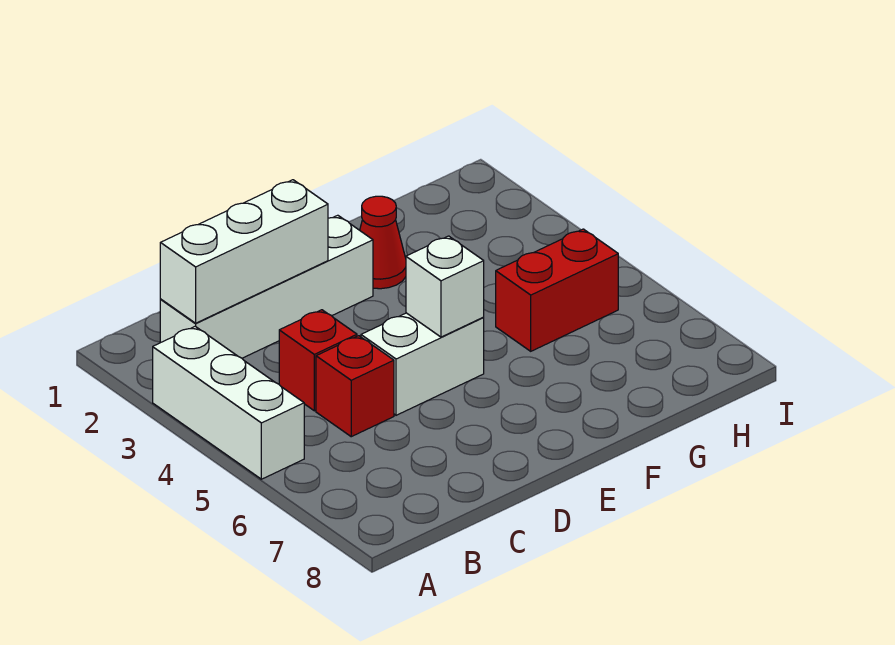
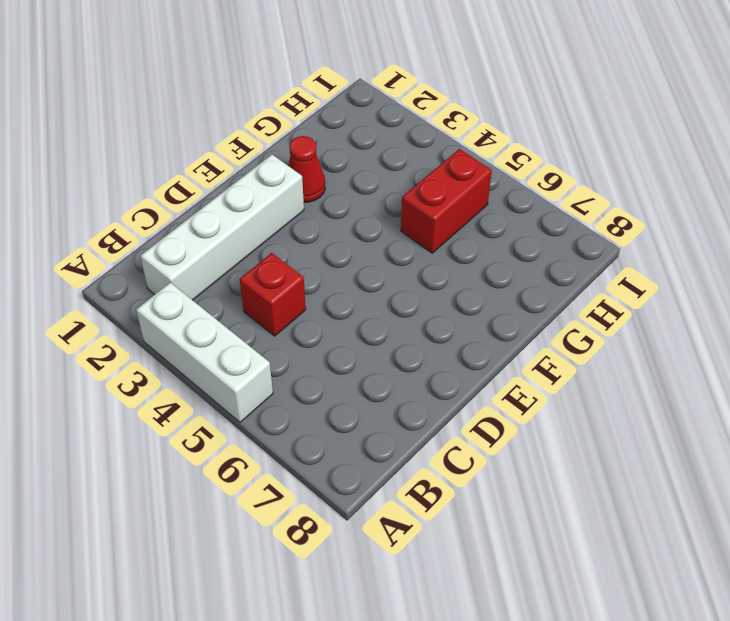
none -> red brick C5 level 1
none -> white brick D5:E5 level 1

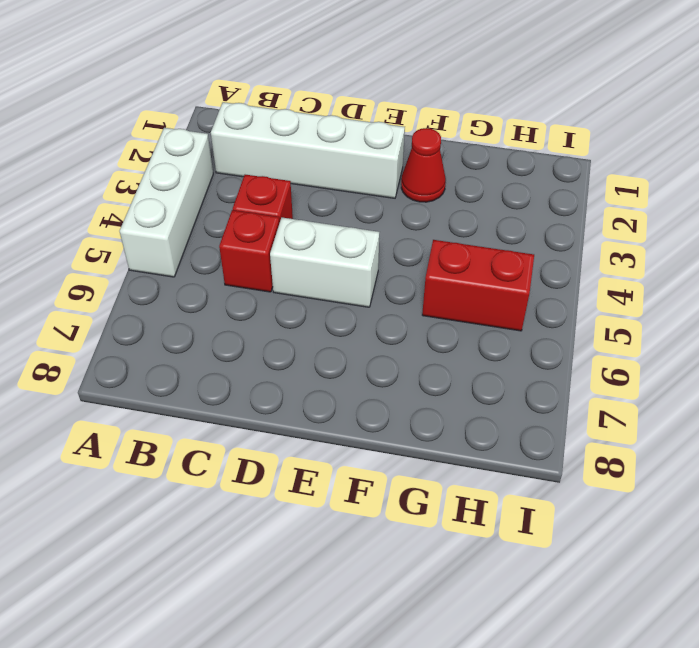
none -> white brick B2:D2 level 2
none -> white brick E5 level 2

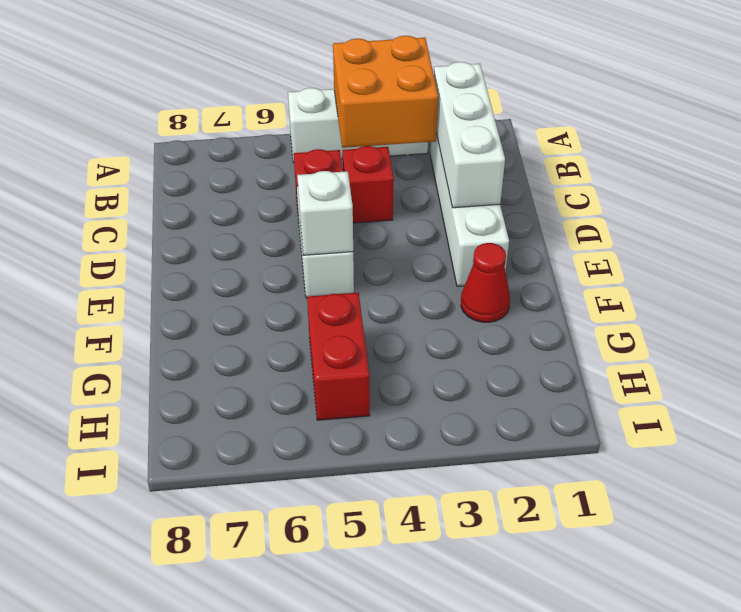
orange brick A3:B4 level 2 -> none

